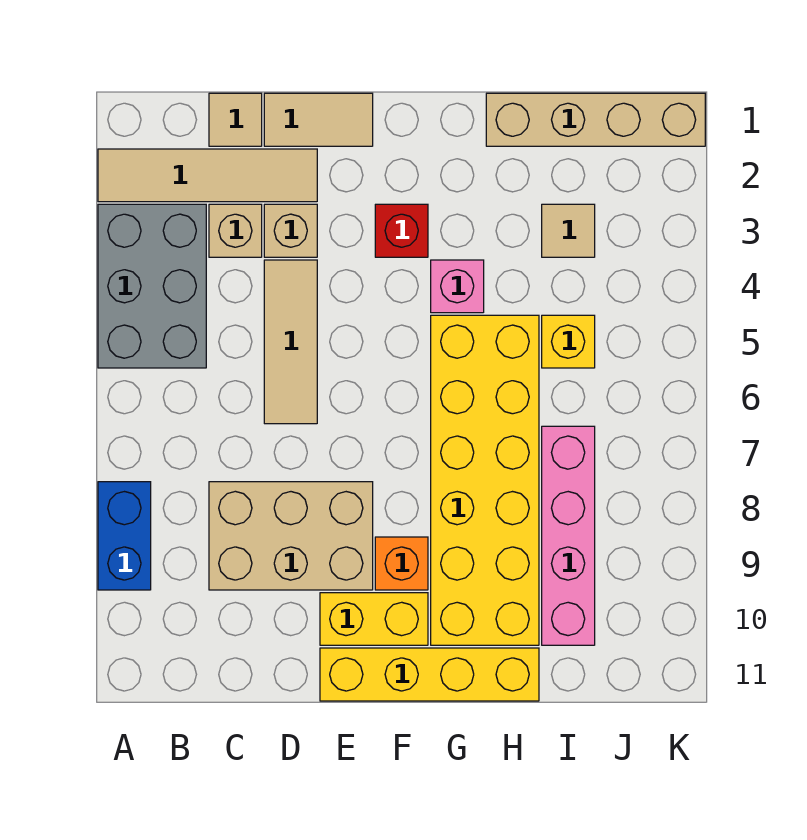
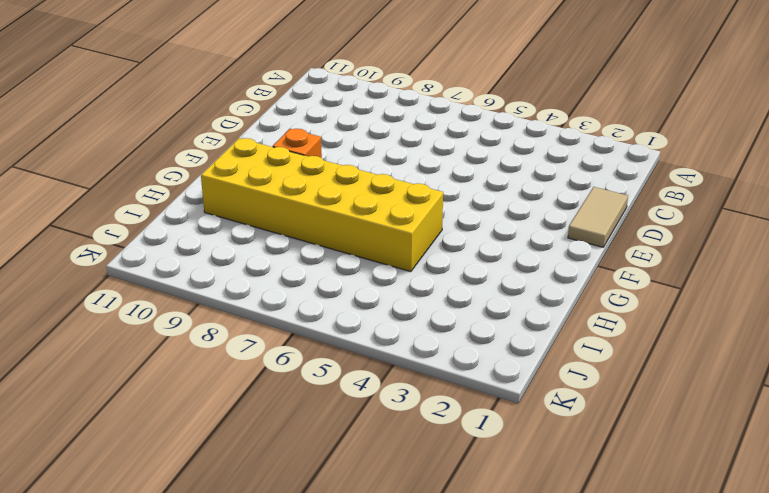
none -> tan tile A2:D2 level 1
none -> grey brick A3:B5 level 1
none -> blue brick A8:A9 level 1

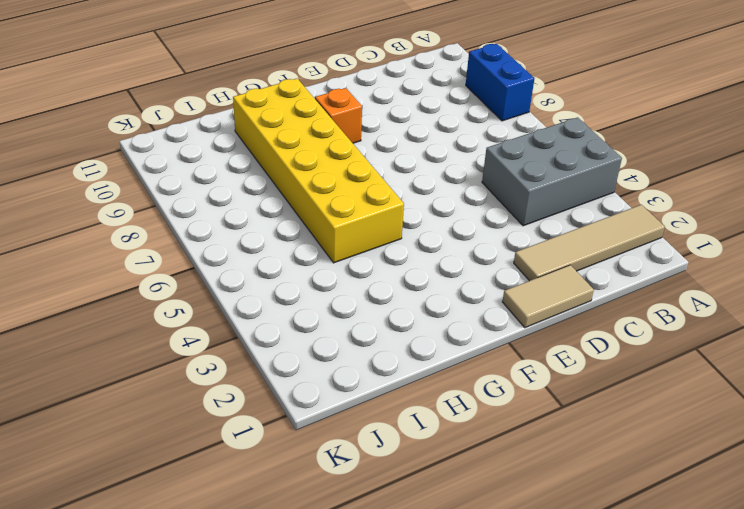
grey brick A4:C5 level 1 -> grey brick A3:B5 level 1
none -> tan tile C1 level 1
none -> tan brick C3 level 1
none -> tan brick C8:E9 level 1

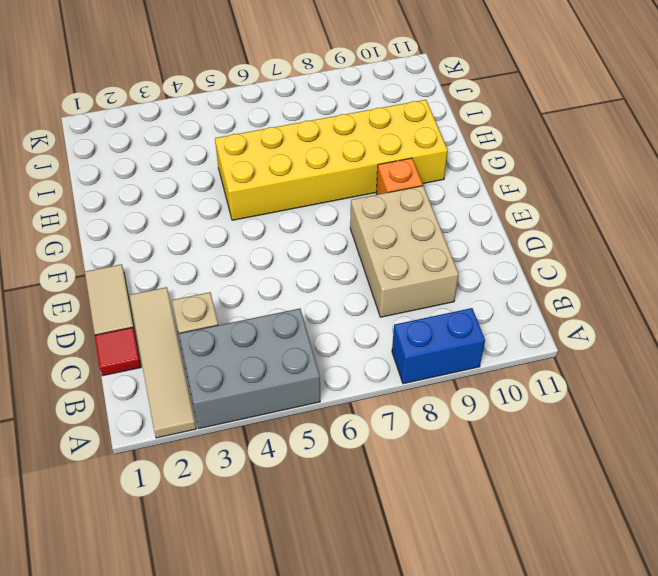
red tile C1 level 1 -> tan tile C1 level 1
none -> tan brick D3 level 1
none -> tan tile D4:D6 level 1
none -> yellow brick E10:F10 level 1

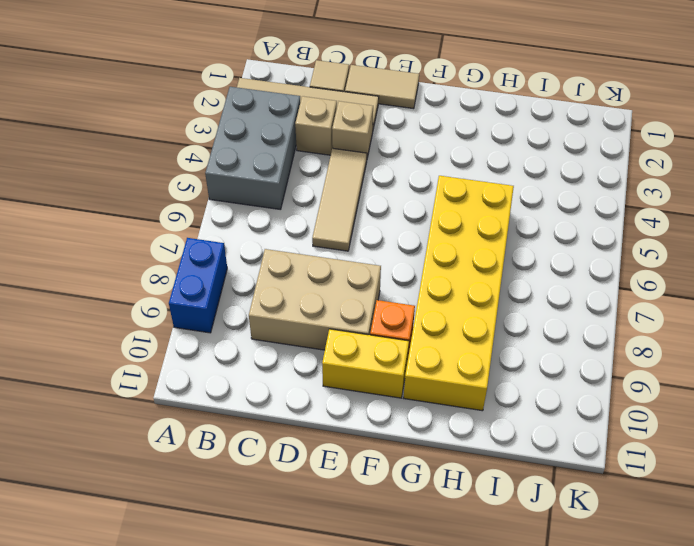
none -> yellow brick E11:H11 level 1
none -> red brick F3 level 1
none -> pink brick G4 level 1

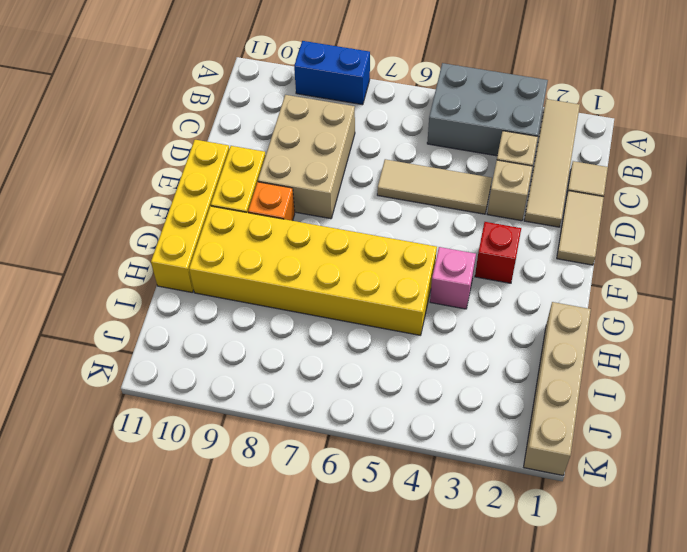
none -> tan tile I3 level 1
none -> yellow brick I5 level 1
none -> pink brick I7:I10 level 1

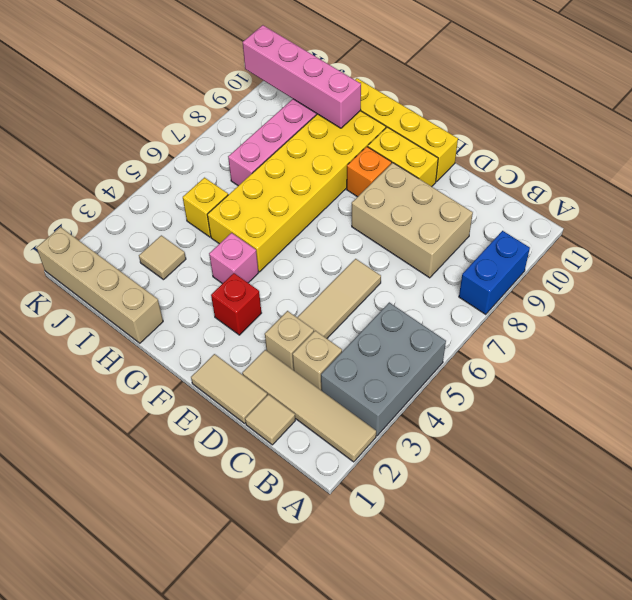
pink brick H10:K10 level 2 -> none

